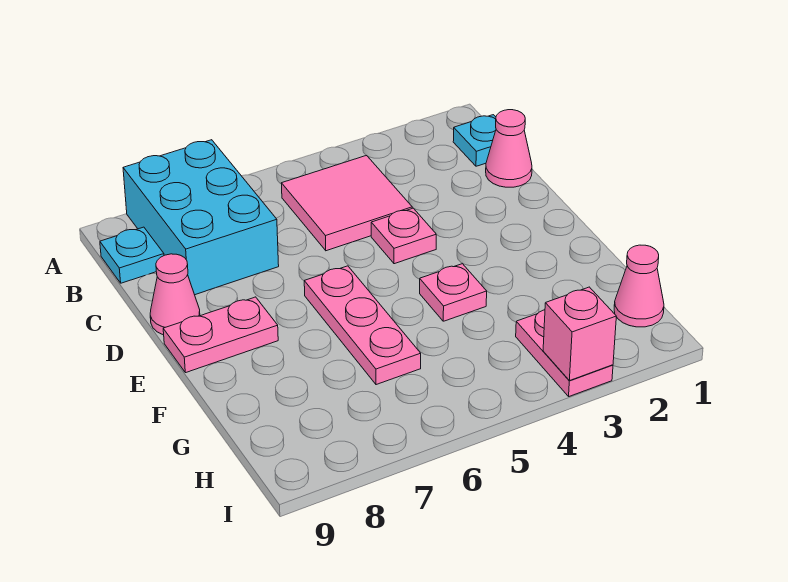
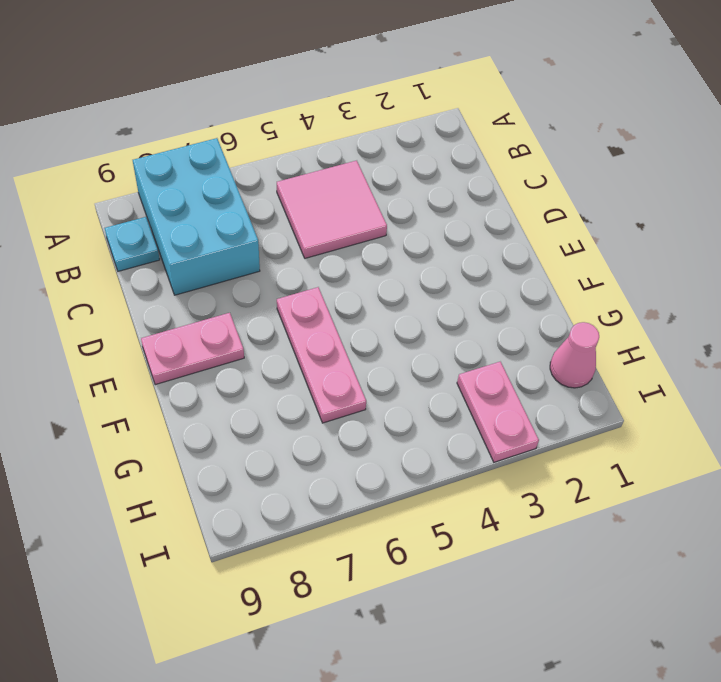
none -> cyan plate B1 level 1
none -> pink cone C1 level 1
none -> pink plate D4 level 1

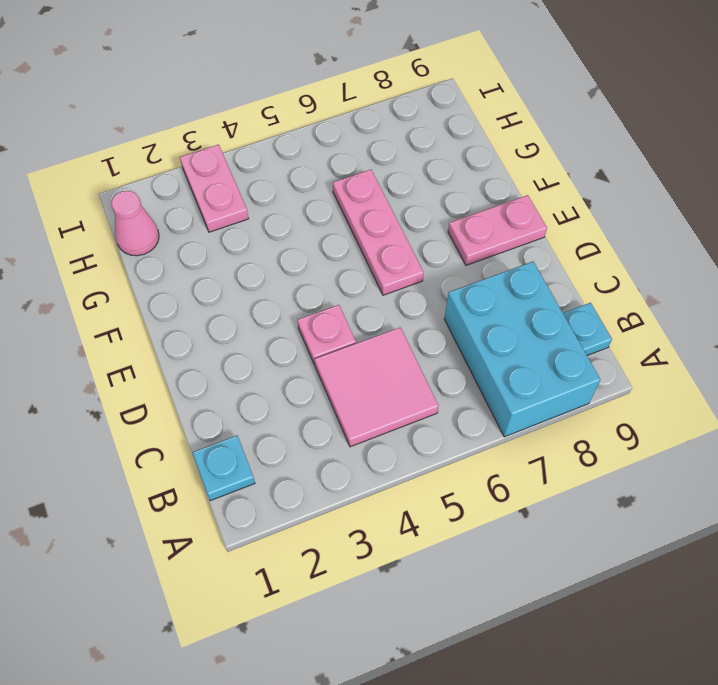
none -> pink cone C1 level 1
none -> pink cone D9 level 1
none -> pink plate F4 level 1

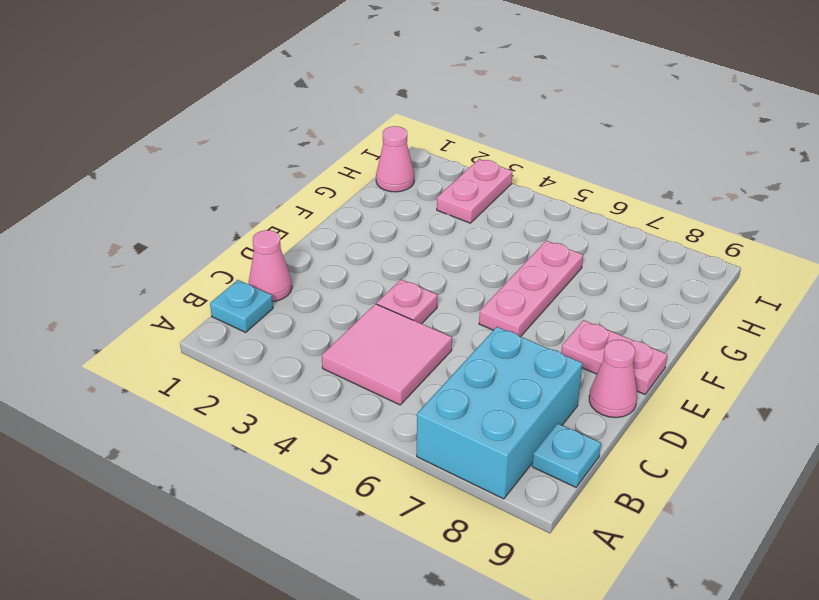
none -> pink plate F4 level 1
none -> pink brick I3 level 2

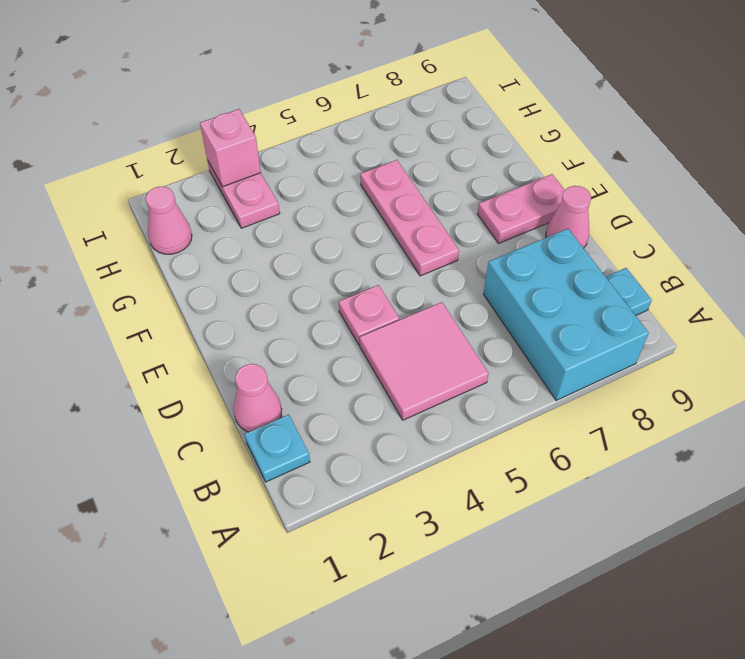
none -> pink plate F4 level 1

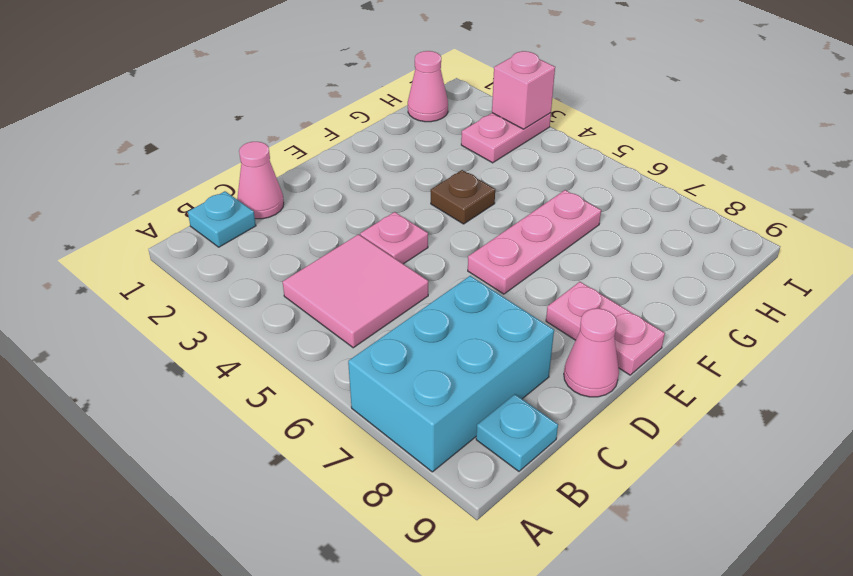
brown plate F4 level 1 -> pink plate F4 level 1

